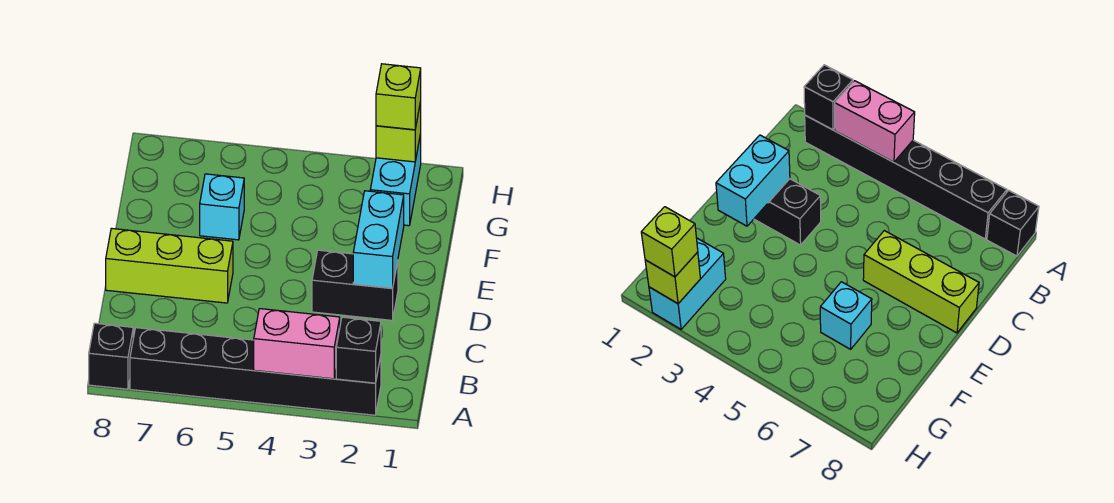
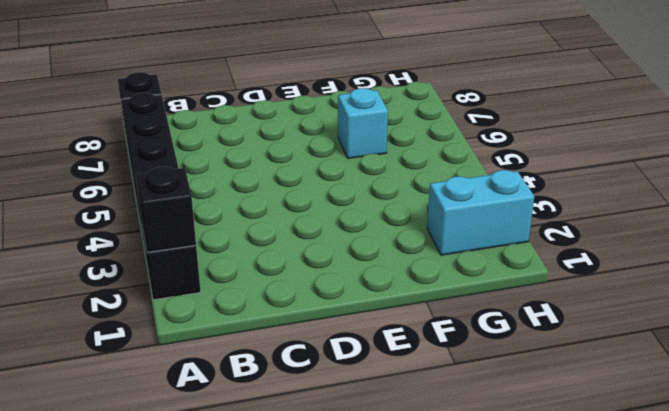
none -> black brick D2:D3 level 1
none -> lime brick D6:D8 level 1

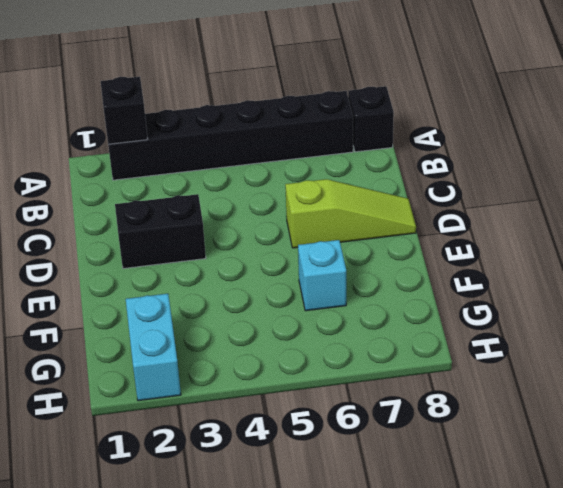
lime slope D6:D8 level 1 top 6 -> lime brick D6:D8 level 1
none -> pink brick A3:A4 level 2
none -> cyan brick D2:E2 level 2

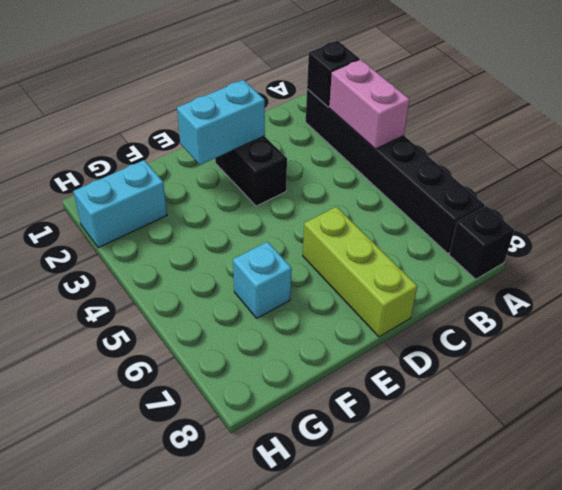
none -> lime brick H2 level 2
none -> lime brick H2 level 3

